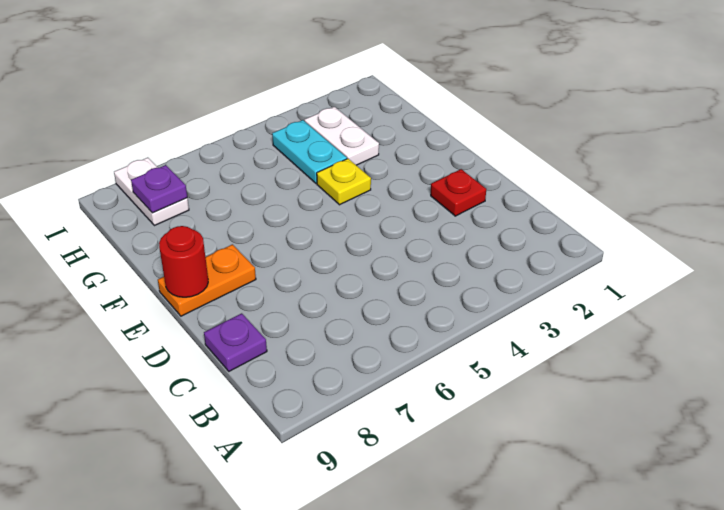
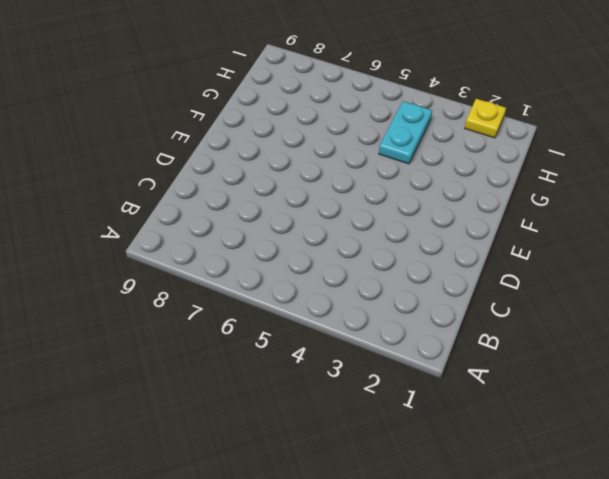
yellow plate I2 level 1 -> yellow plate F4 level 1
none -> purple plate C9 level 1
none -> red plate D2 level 1

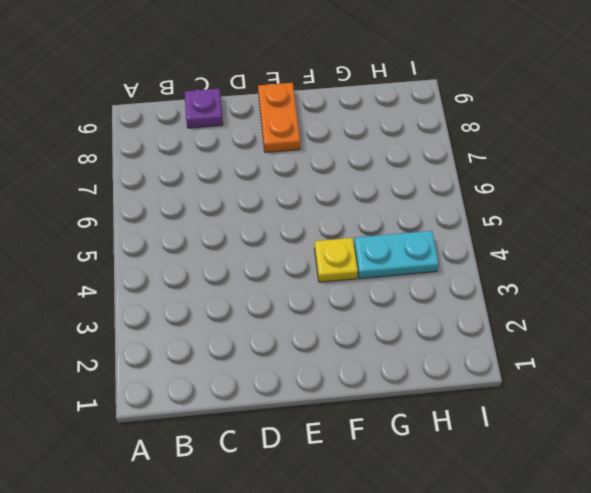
none -> red plate D2 level 1
none -> white plate G3:H3 level 1

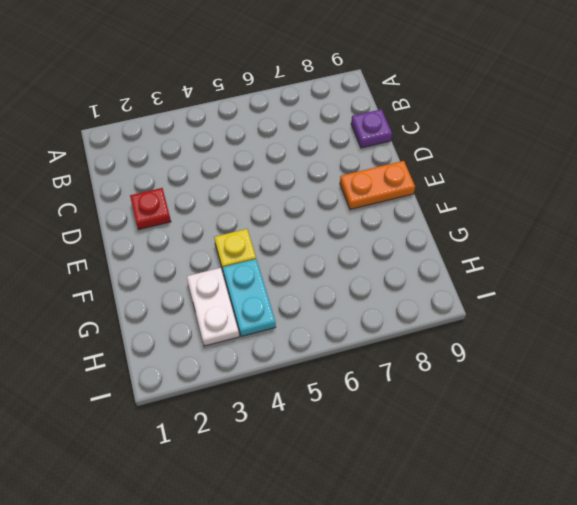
none -> white plate H8:I8 level 1
none -> red round brick E9 level 2

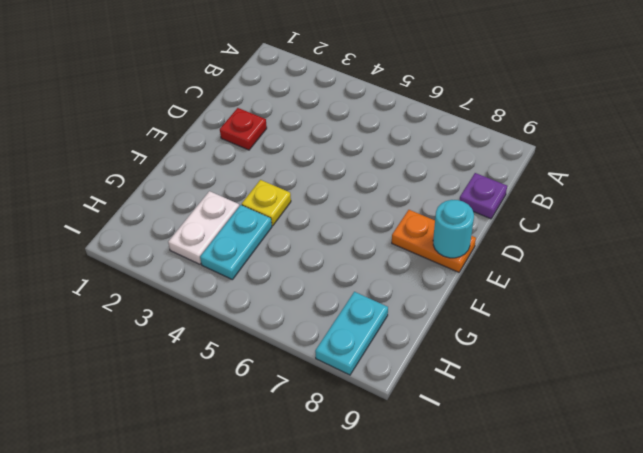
cyan round brick E9 level 2 -> red round brick E9 level 2
cyan plate H8:I8 level 1 -> white plate H8:I8 level 1
none -> purple plate H8 level 2

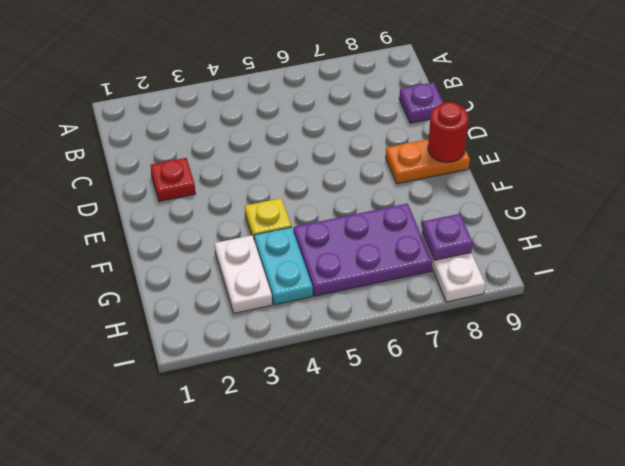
purple plate G5:H7 level 1 -> none

